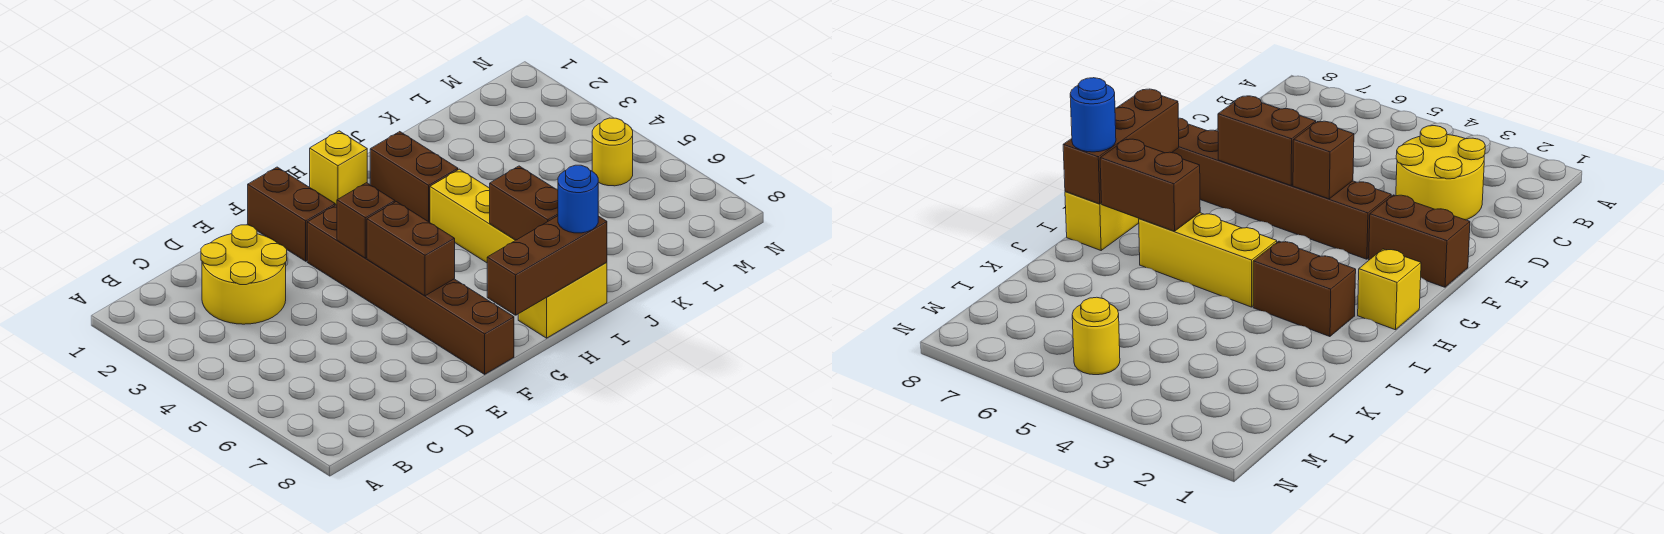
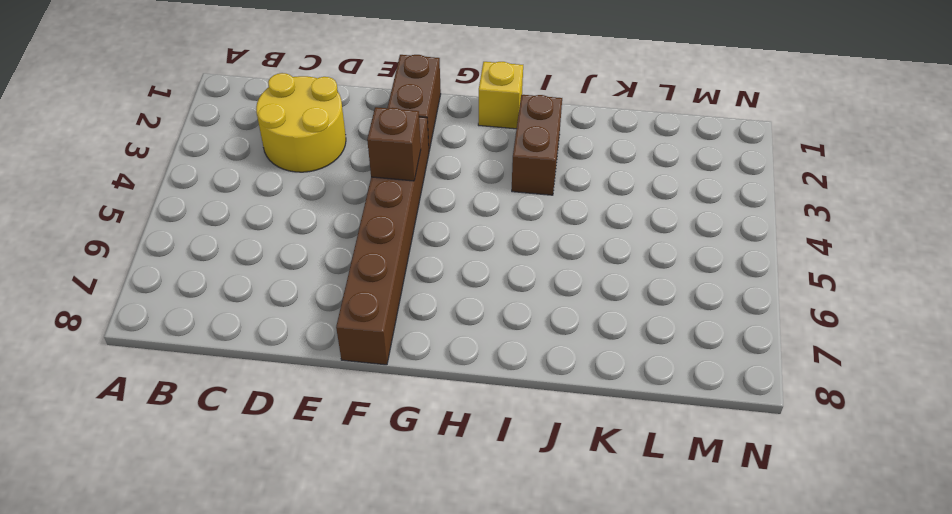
none -> yellow brick H8:I8 level 1
none -> yellow brick I4:I6 level 1
none -> yellow round brick M5 level 1

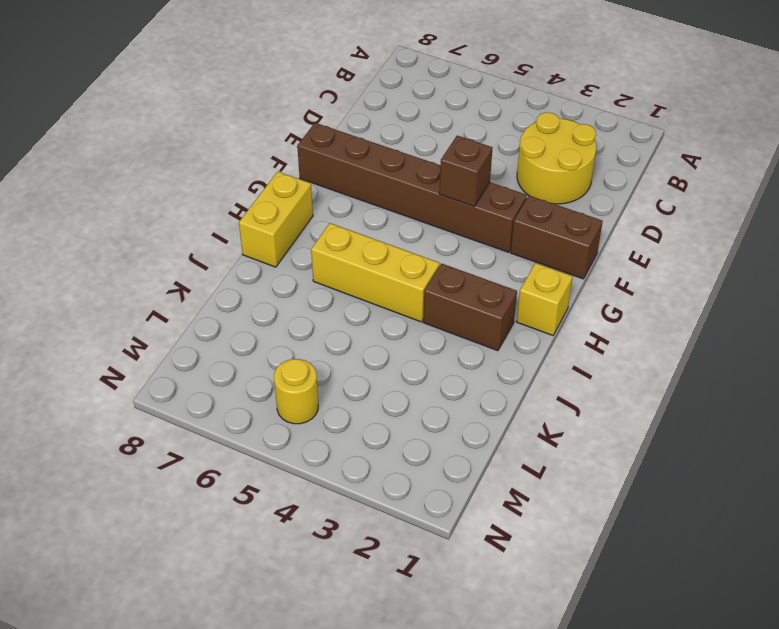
none -> brown brick F5:F6 level 2
none -> brown brick G8:I8 level 2
none -> brown brick I6:I7 level 2

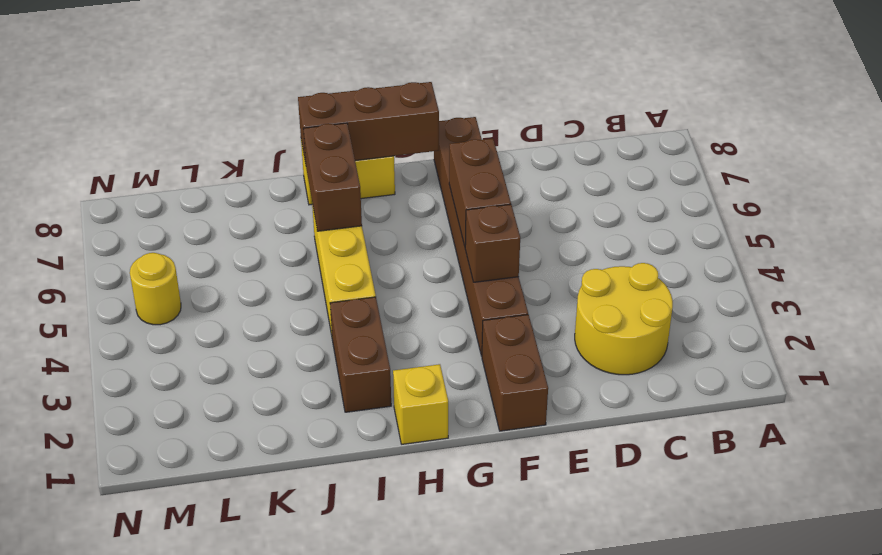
none -> blue round brick I8 level 3

